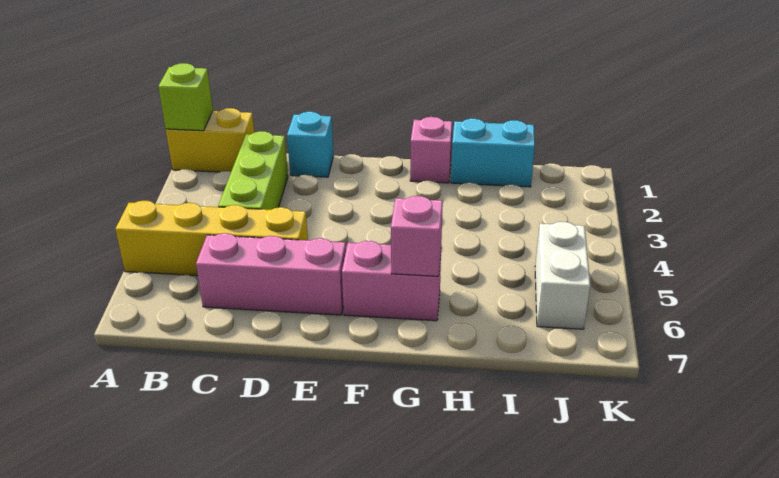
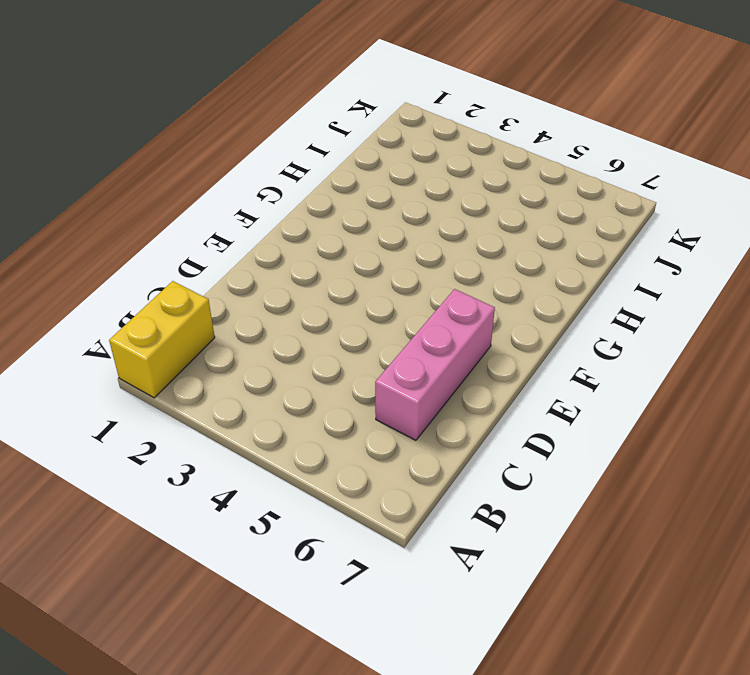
none -> yellow brick A5:D5 level 1
none -> lime brick C2:C4 level 1

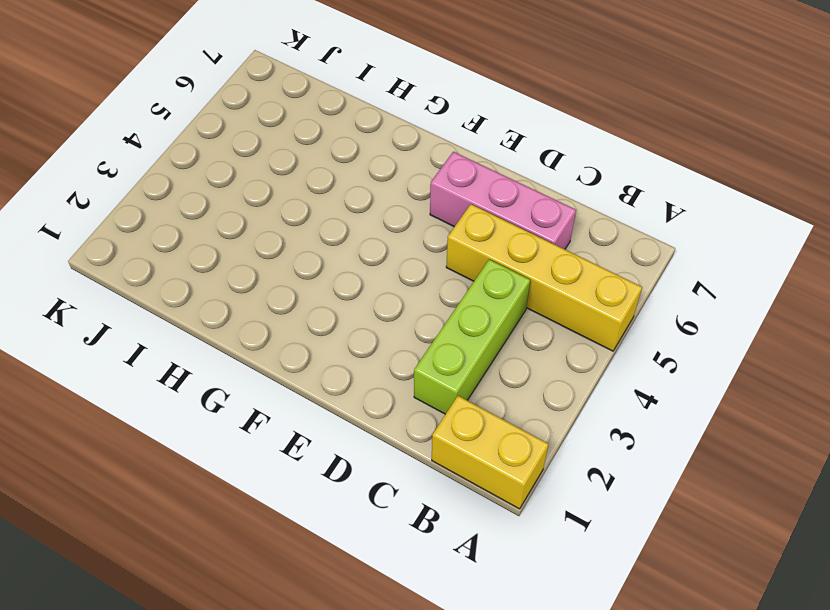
none -> cyan brick D1 level 1
none -> pink brick F6:G6 level 1

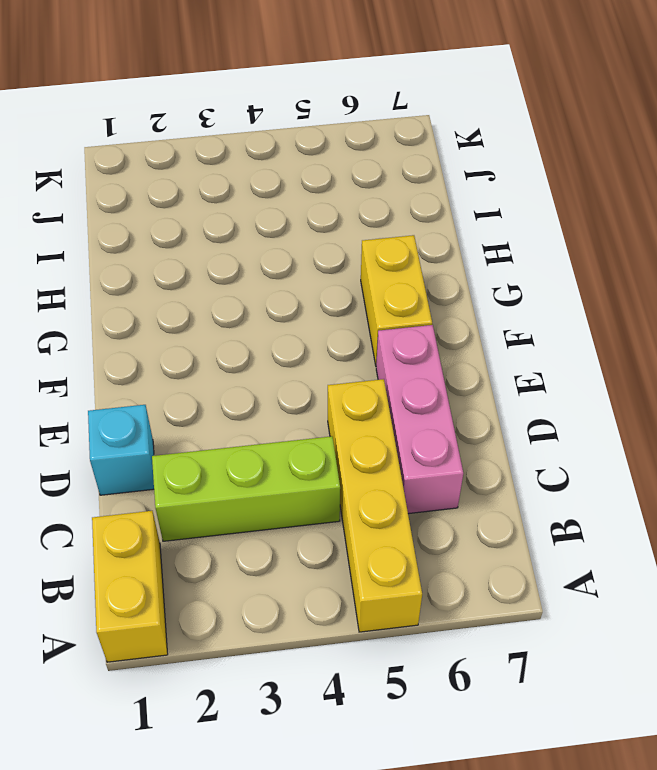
yellow brick F6:G6 level 1 -> pink brick F6:G6 level 1
none -> pink brick G1 level 1
none -> cyan brick H1:I1 level 1

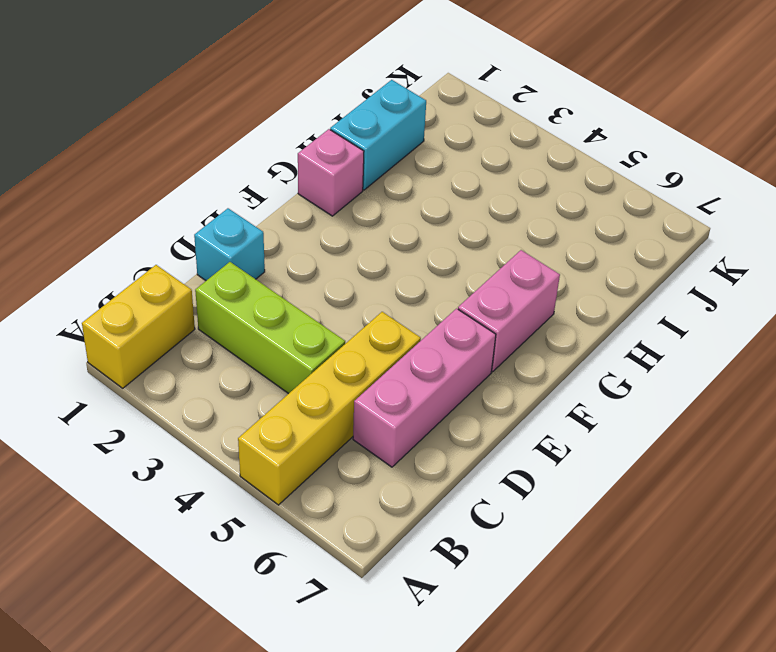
none -> white brick J5:J6 level 1
none -> lime brick A1 level 2

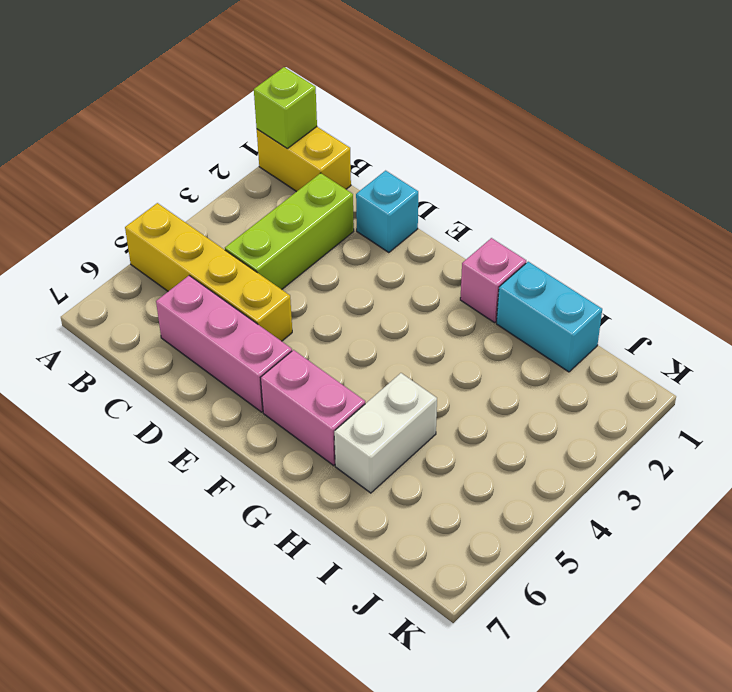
white brick H5:H6 level 1 -> white brick J5:J6 level 1
none -> pink brick G6 level 2

